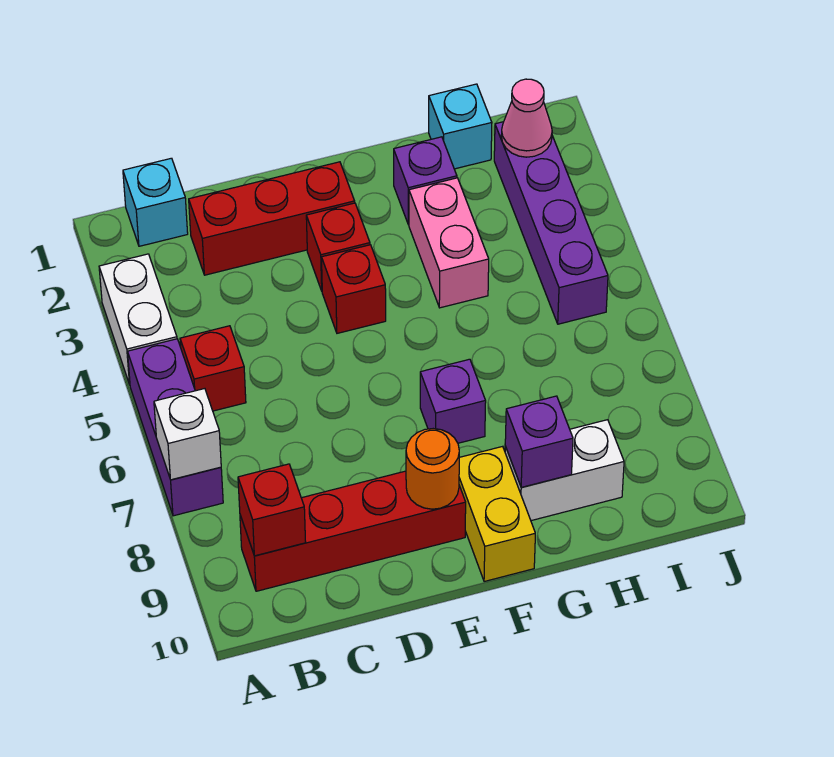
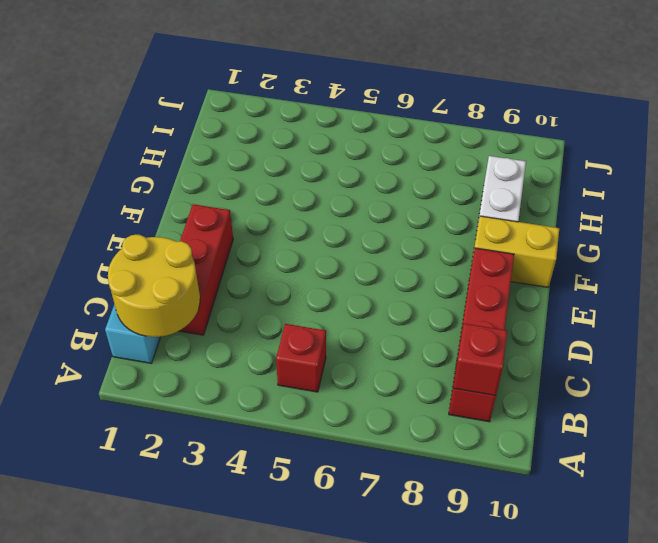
yellow round brick B1:C2 level 2 -> none
none -> white brick A3:A4 level 1
none -> purple brick A5:A7 level 1
none -> red brick E3 level 1

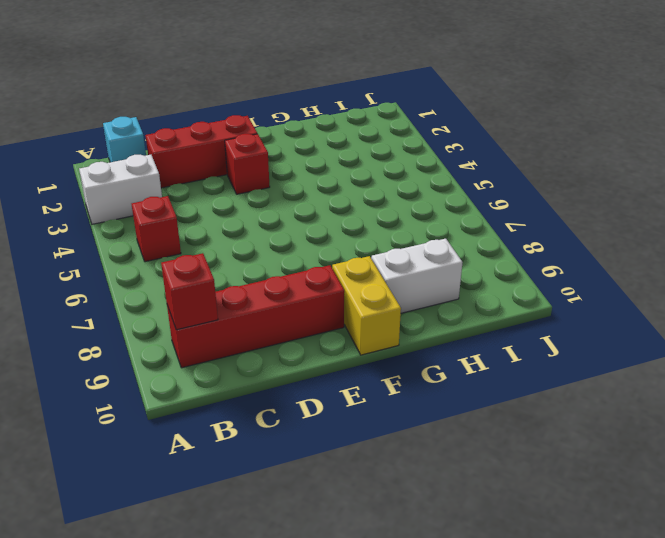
white brick A3:B3 level 1 -> white brick A3:A4 level 1
none -> purple brick A5:A7 level 1
none -> red brick E4 level 1
none -> purple brick F7 level 1

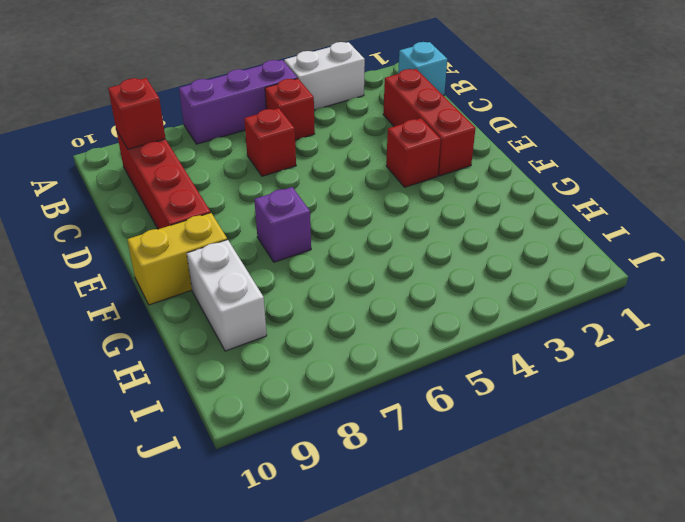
red brick C6 level 1 -> red brick E4 level 1
none -> purple brick G2 level 1
none -> pink brick G3:G4 level 1
none -> cyan brick H1 level 1

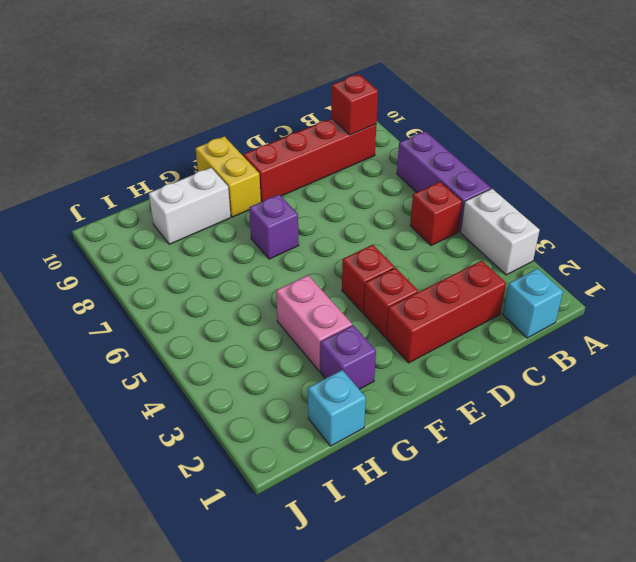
none -> purple brick I2:I5 level 1
none -> white brick A7 level 2
none -> orange round brick E9 level 2

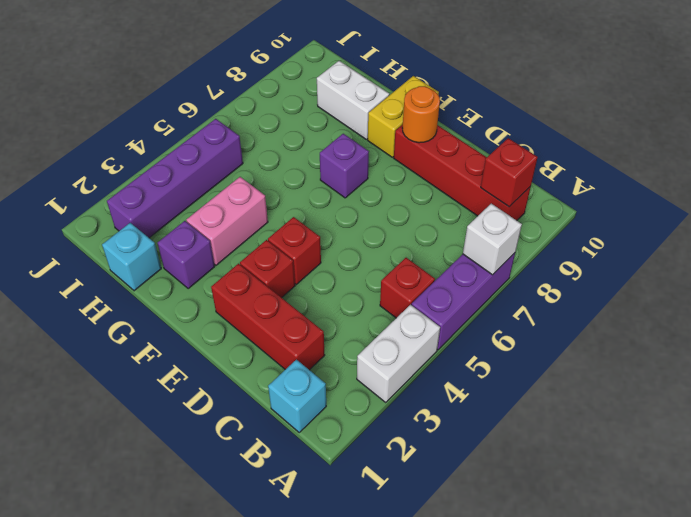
none -> purple brick G9 level 2
none -> pink cone I2 level 2

